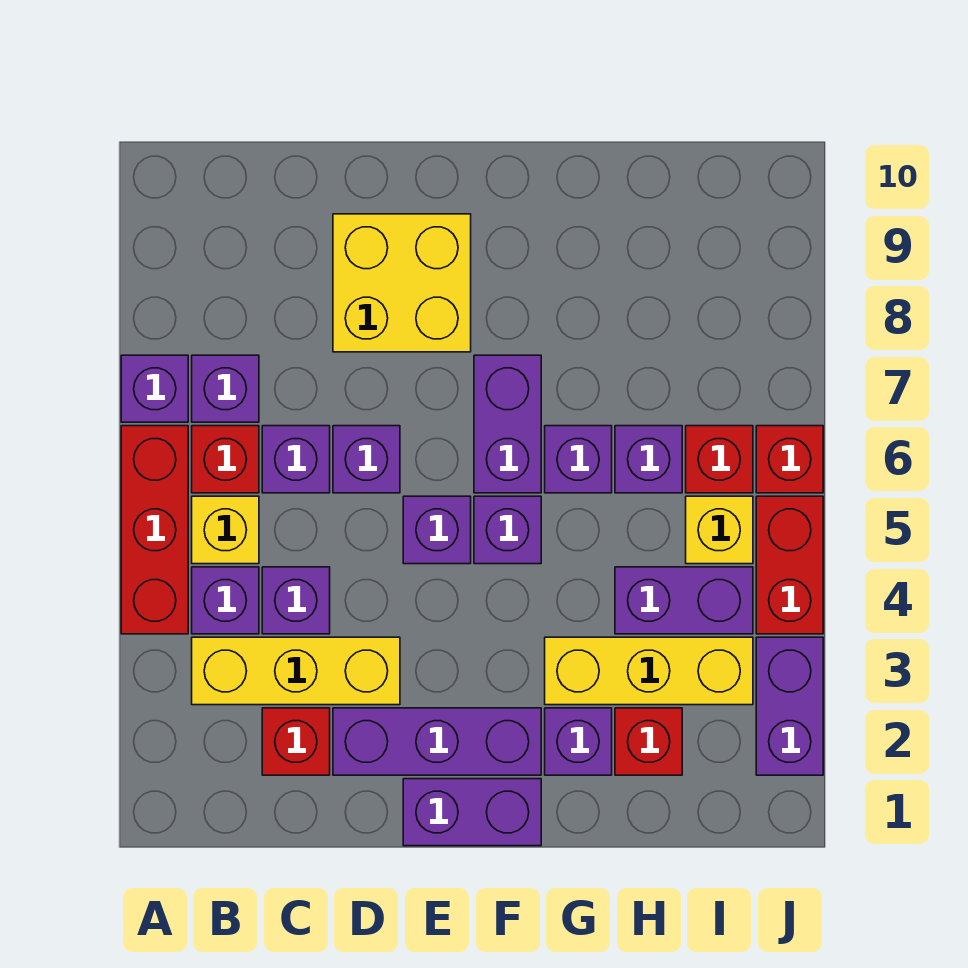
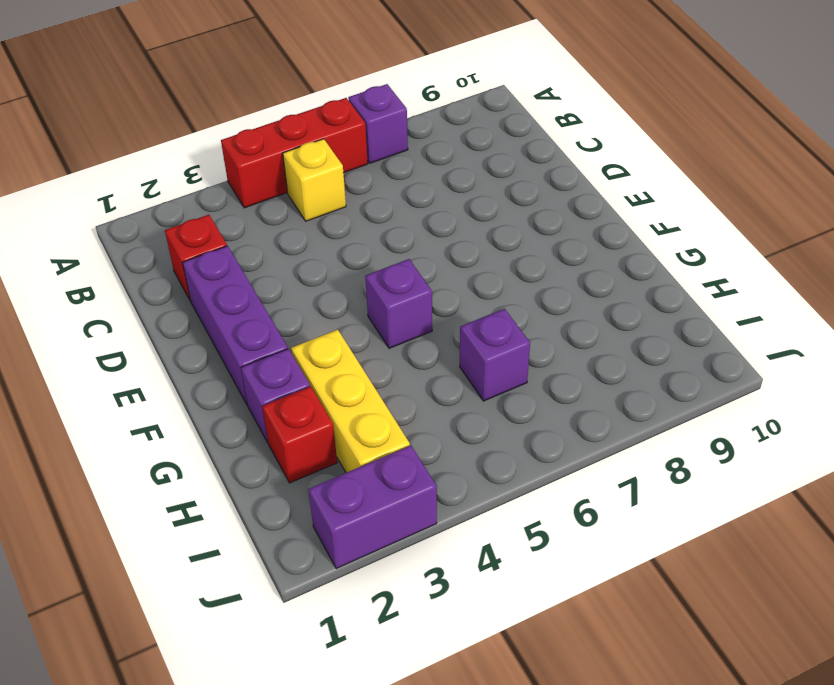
none -> yellow brick B3:D3 level 1
none -> purple brick B4 level 1
none -> red brick B6 level 1

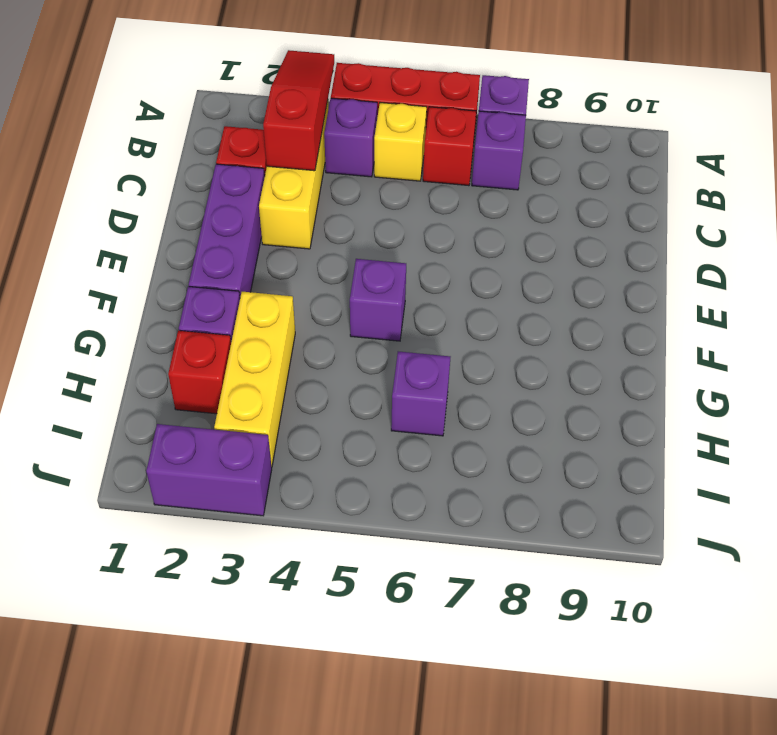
red slope A3:C3 level 2 top C -> none
none -> purple brick C4 level 1
none -> purple brick C6 level 1
none -> purple brick D6 level 1

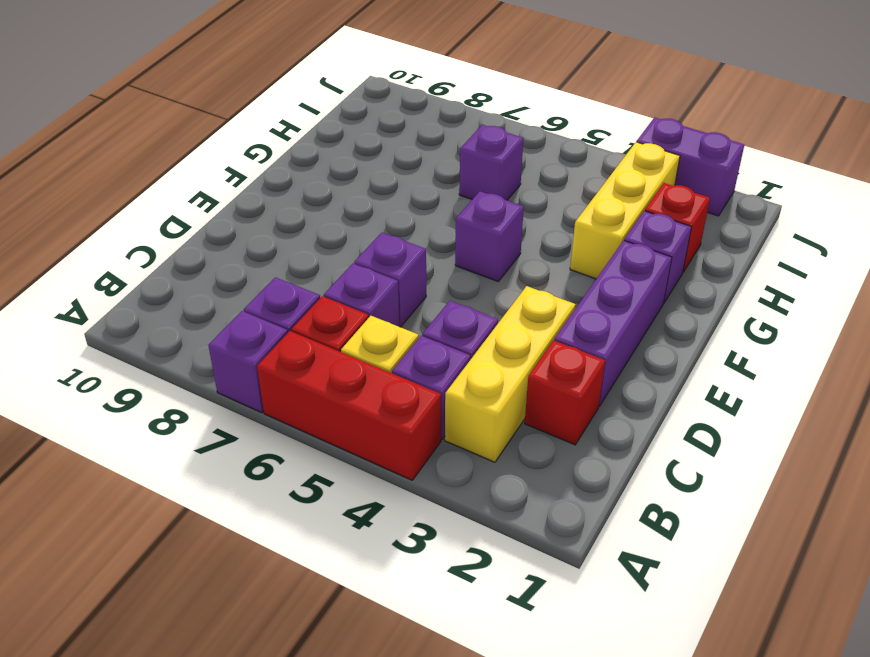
none -> yellow brick D8:E9 level 1
none -> purple brick E1:F1 level 1
none -> purple brick E5 level 1

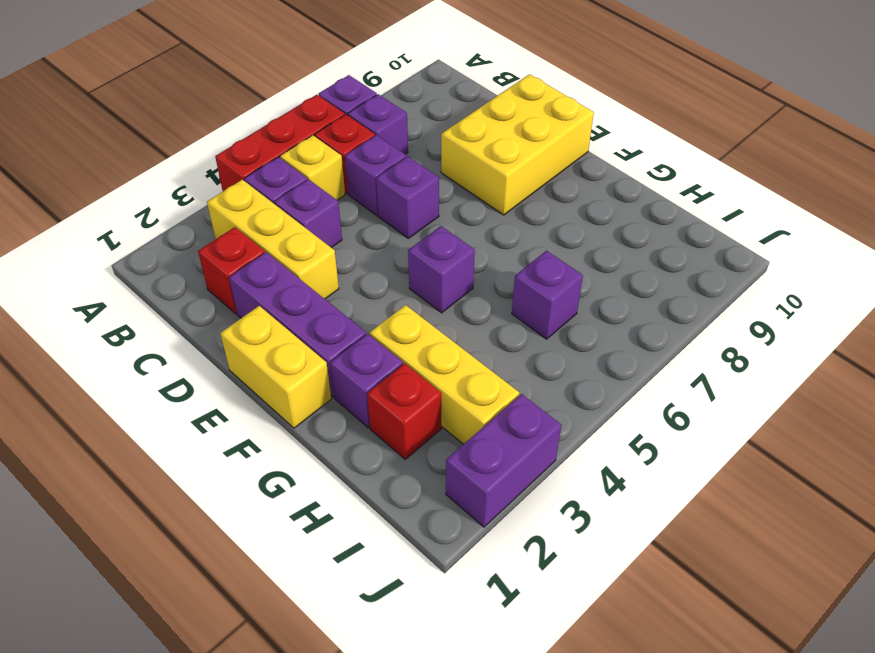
yellow brick D8:E10 level 1 -> yellow brick D8:E9 level 1
yellow brick E1:F1 level 1 -> purple brick E1:F1 level 1
none -> purple brick E5 level 1
none -> purple brick F6:F7 level 1
none -> purple brick G6 level 1

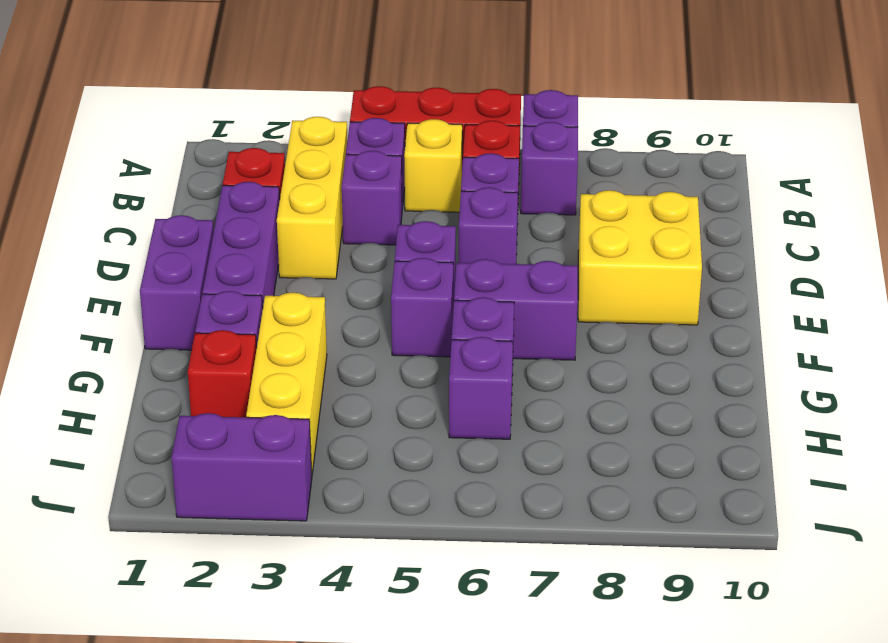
none -> purple brick H4:I4 level 1
none -> yellow brick I5 level 1
none -> red brick I6 level 1

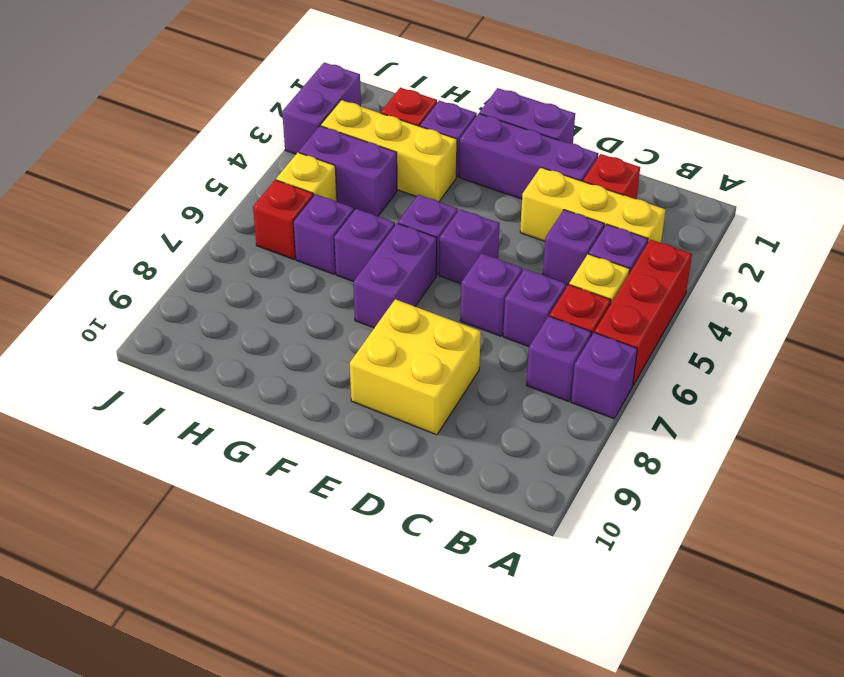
none -> red brick J4:J5 level 1
none -> red brick J6 level 1

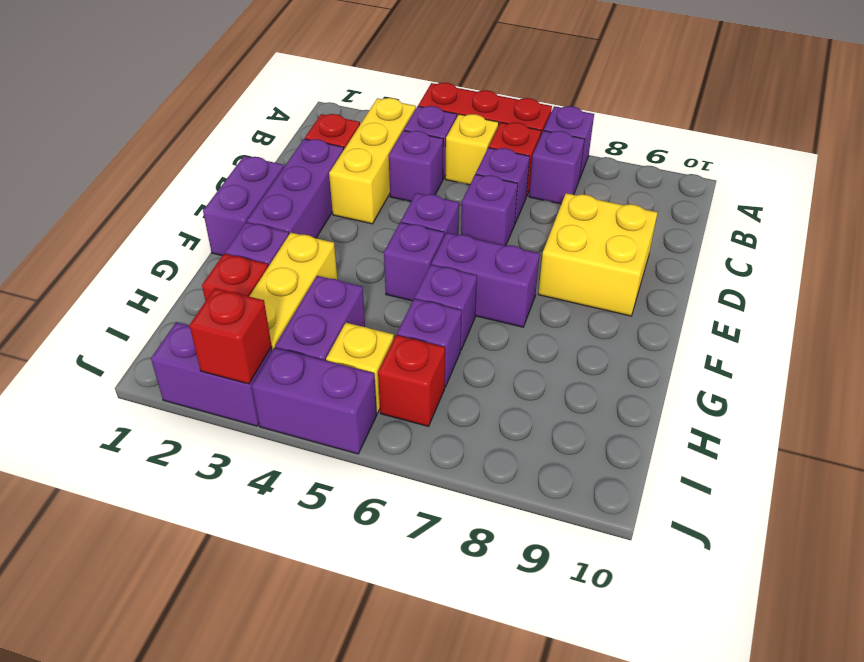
red brick J3 level 2 -> red brick J6 level 1
purple brick J4:J5 level 1 -> red brick J4:J5 level 1

